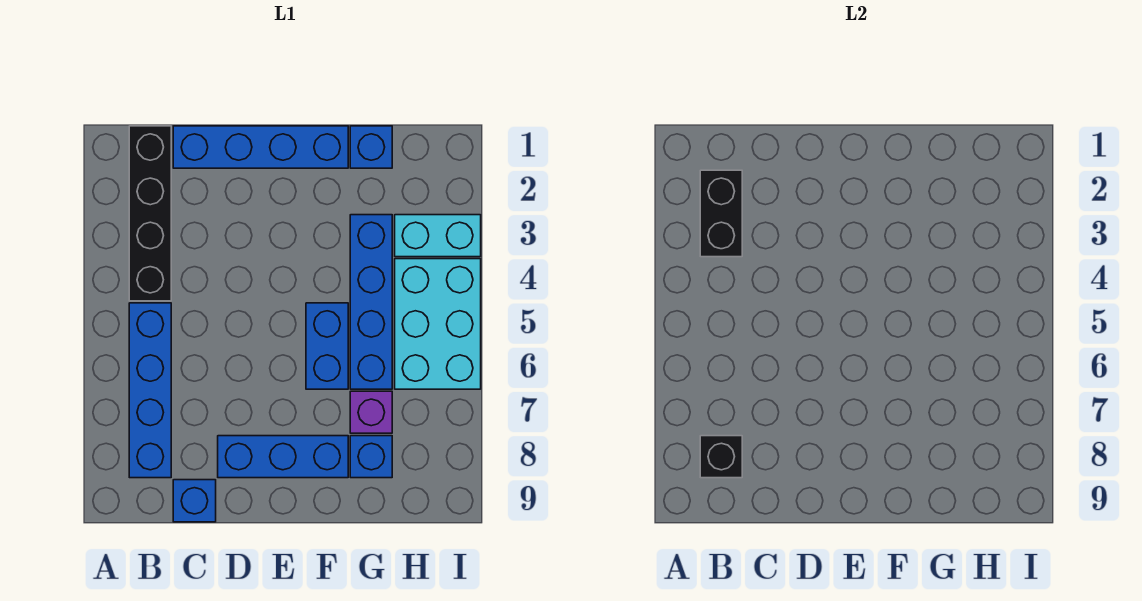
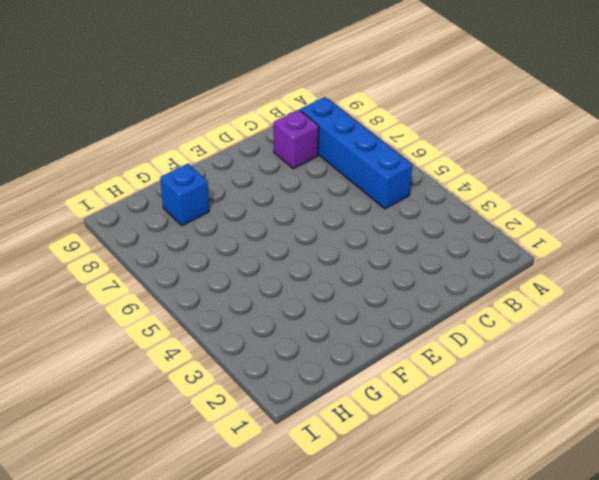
purple brick C8 level 1 -> purple brick G7 level 1
none -> black brick B1:B4 level 1
none -> blue brick C1:F1 level 1
none -> blue brick C9 level 1

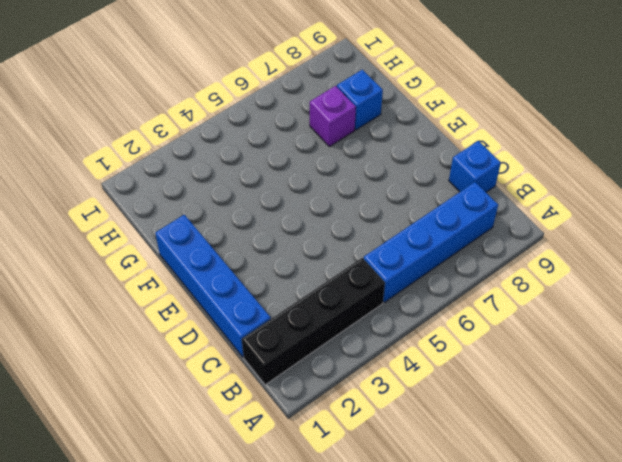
none -> blue brick D8:F8 level 1
none -> blue brick F5:F6 level 1
none -> blue brick G1 level 1

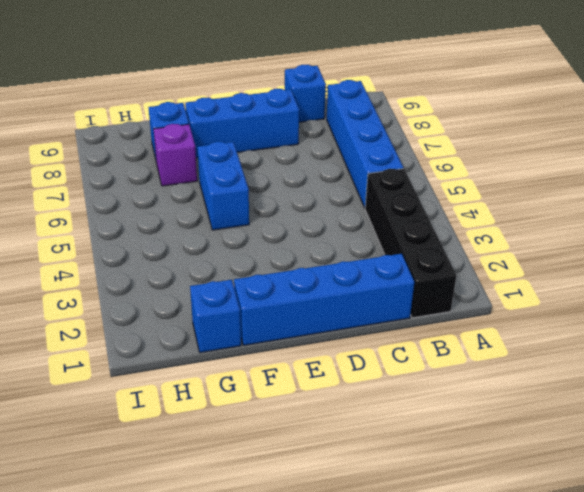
none -> blue brick G3:G6 level 1
none -> cyan brick H3:I3 level 1
none -> cyan brick H4:I6 level 1

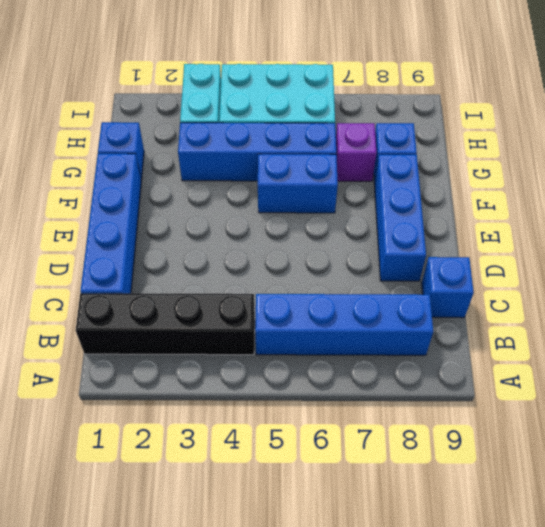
none -> black brick B2:B3 level 2
none -> black brick B8 level 2

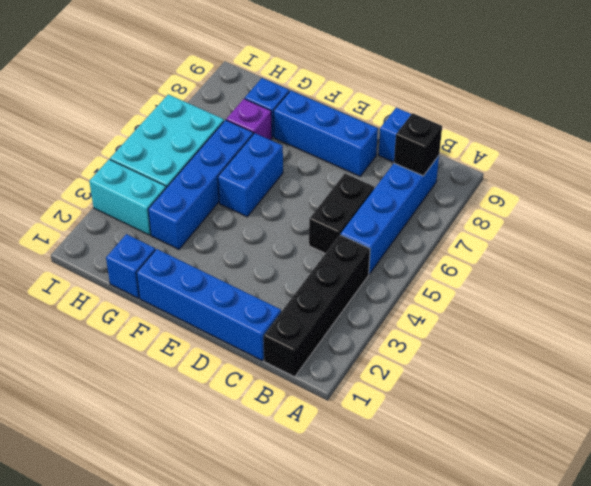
black brick C5:C6 level 1 -> black brick B2:B3 level 2

